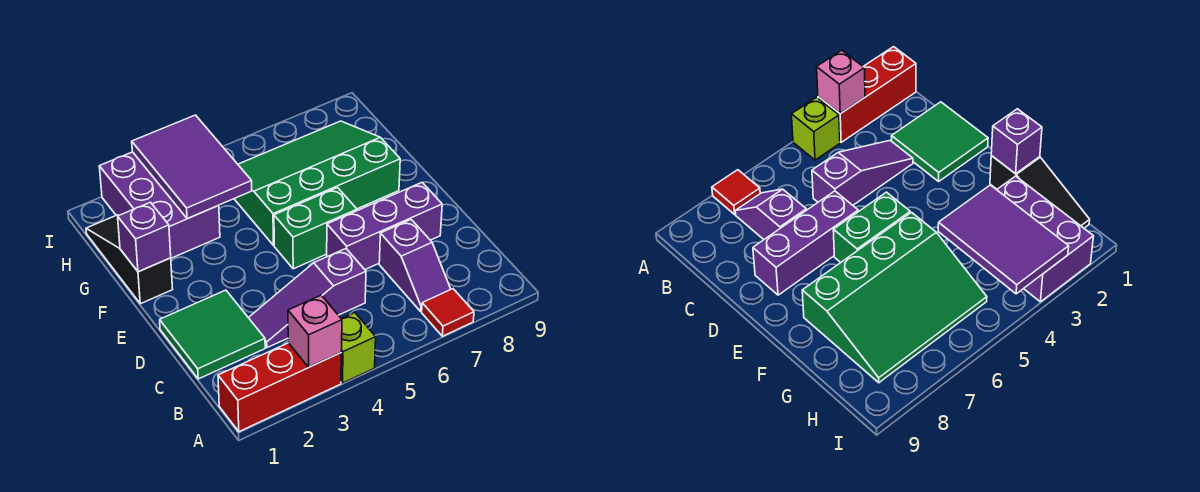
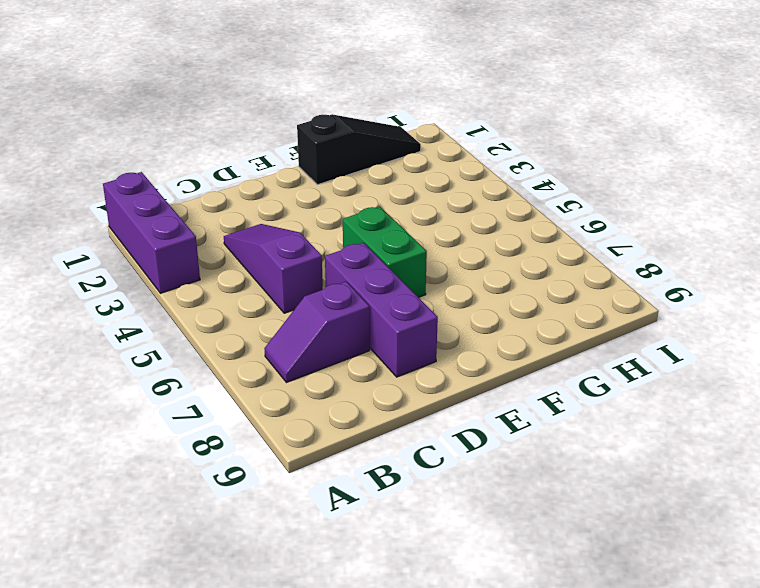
purple brick A1:A3 level 1 -> red brick A1:A3 level 1
none -> lime brick A4 level 1
none -> red tile A7 level 1
none -> green tile C1:D2 level 1

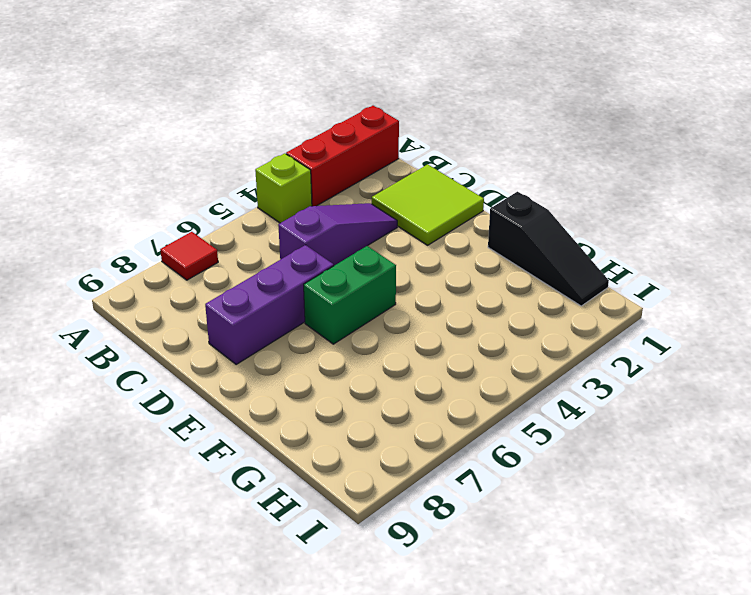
lime tile C1:D2 level 1 -> green tile C1:D2 level 1
none -> purple slope B7:C7 level 1 top C
none -> green slope F5:H8 level 1 top F
none -> purple brick G2:I3 level 1

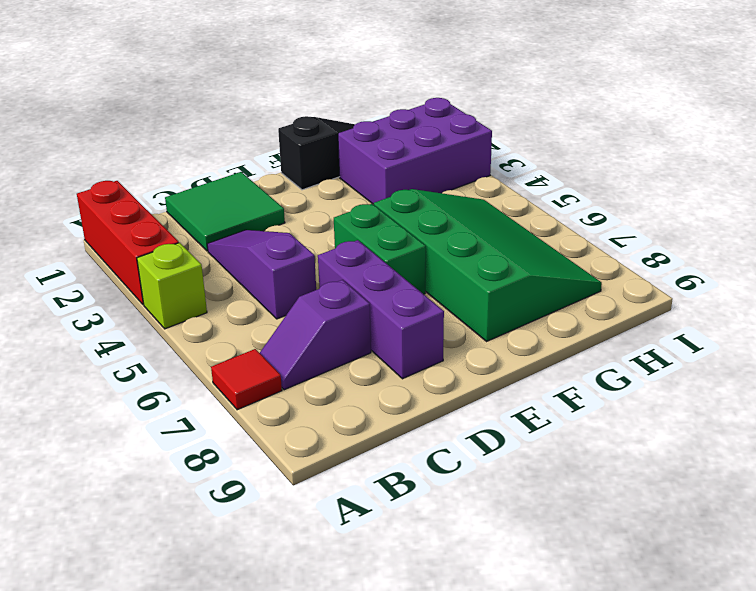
none -> pink brick A3 level 2
none -> purple brick F1 level 2
none -> purple tile G3:I4 level 2

